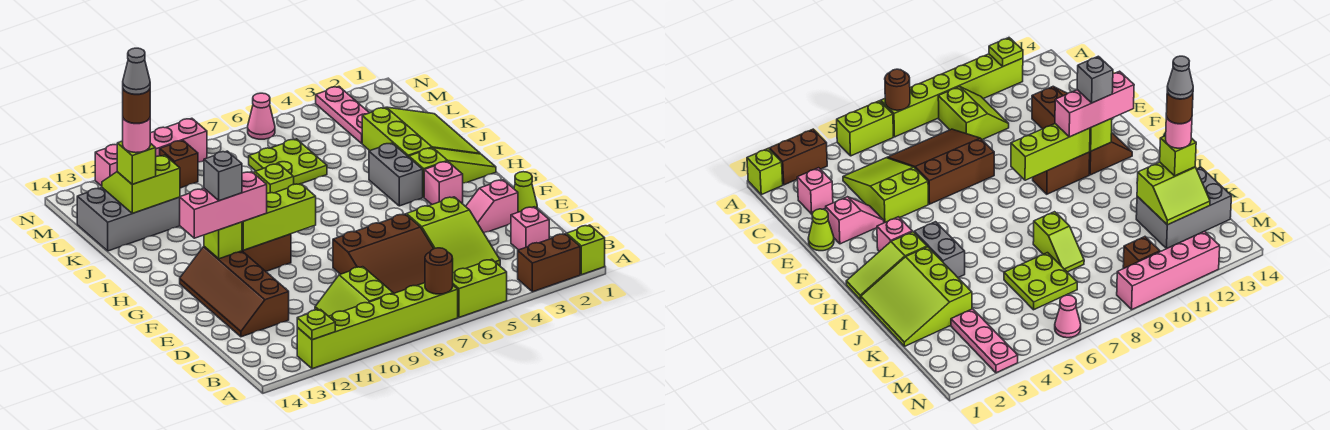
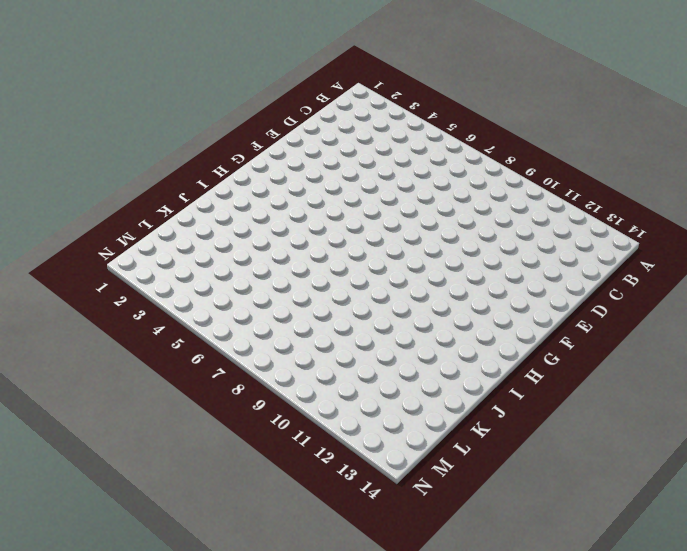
none -> lime brick A1 level 1
none -> brown brick A2:A3 level 1
none -> lime brick A5:A6 level 1
none -> lime brick A7:A12 level 1

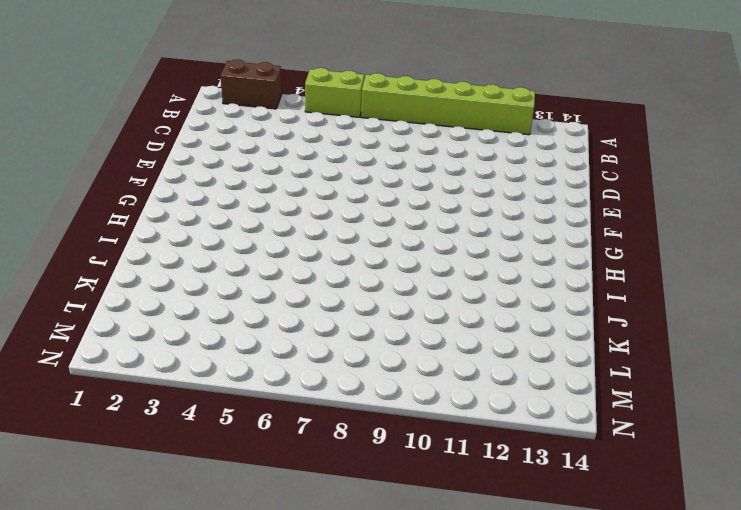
none -> lime brick A1 level 1
none -> lime slope B9:C10 level 1 top 9
none -> pink brick C2 level 1
none -> lime slope C4:E5 level 1 top E

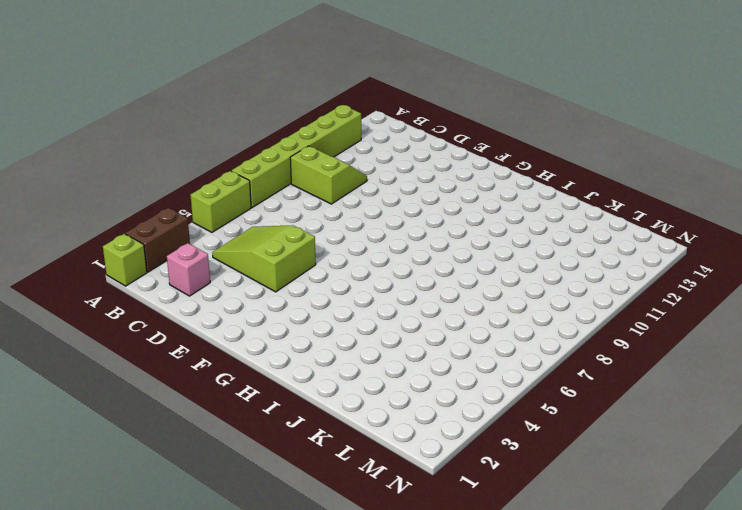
none -> brown slope C6:E8 level 1 top E
none -> brown slope D12:G13 level 1 top 12
none -> lime cone E1 level 1
none -> pink slope E2:E3 level 1 top 2

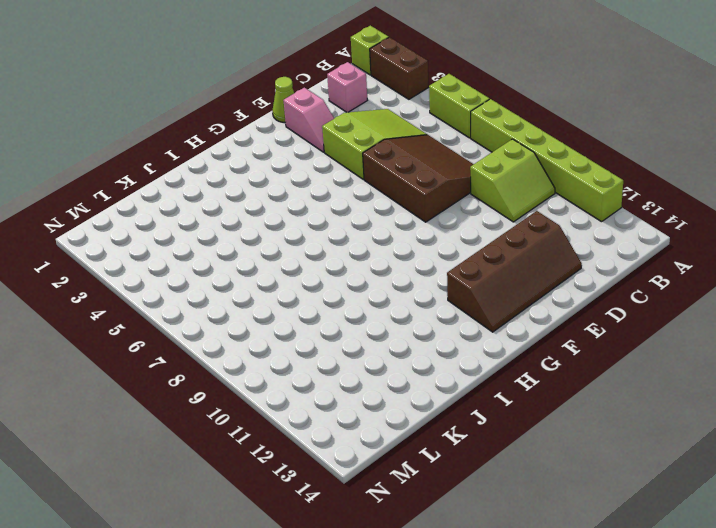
none -> pink brick G3 level 1
none -> brown brick G10:G11 level 1
none -> lime slope H1:H3 level 1 top 3
none -> grey brick H4:I4 level 1

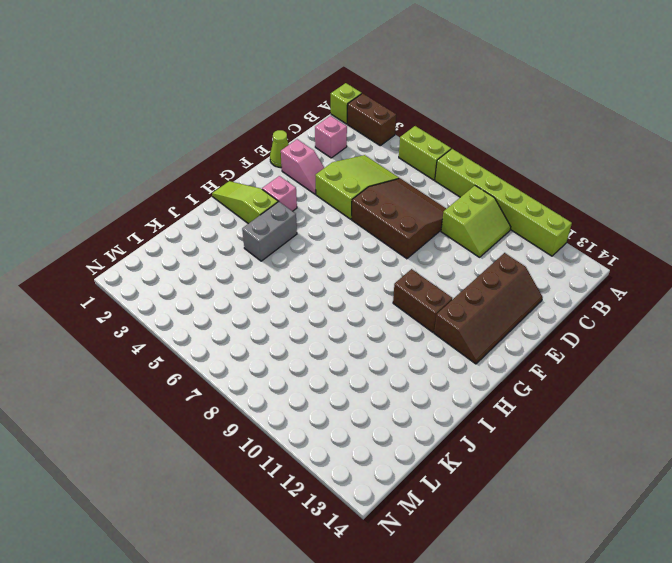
none -> lime slope I1:K3 level 1 top 3
none -> lime slope J8:K8 level 1 top J
none -> lime plate K6:L7 level 1
none -> grey brick K12:L14 level 1

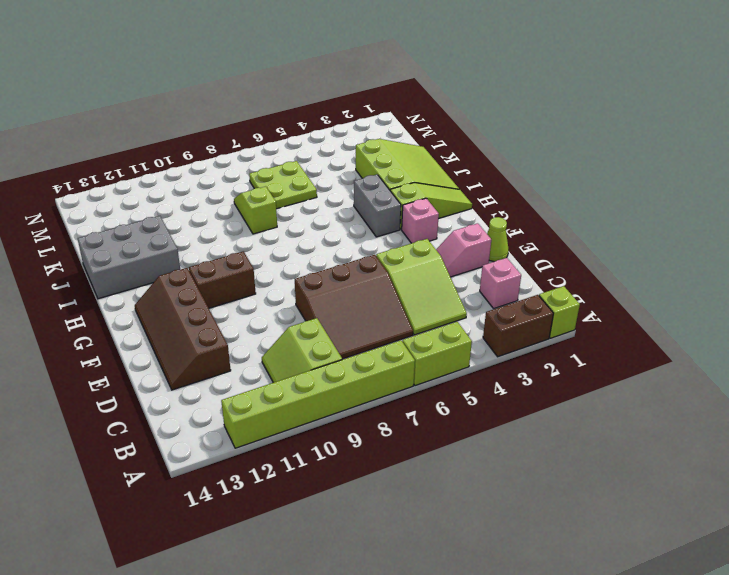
grey brick I12:J14 level 1 -> grey brick K12:L14 level 1
none -> pink plate L3:N3 level 1
none -> brown brick M10 level 1
none -> pink cone N6 level 1
none -> pink brick N9:N12 level 1

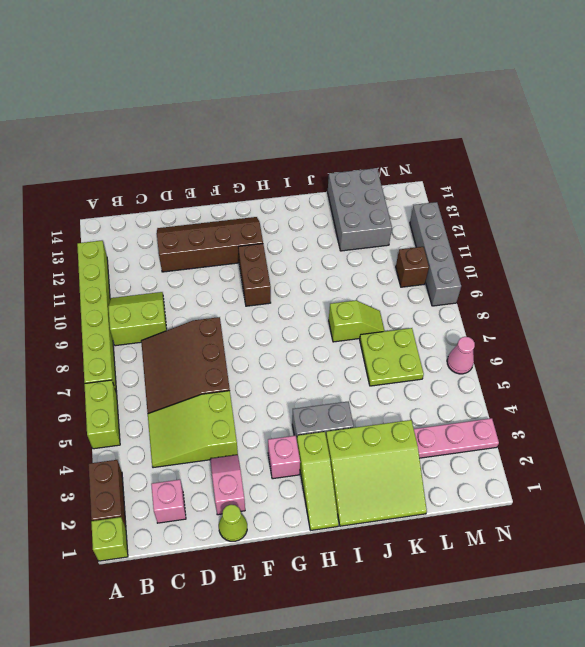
grey brick N9:N12 level 1 -> pink brick N9:N12 level 1
none -> brown round brick A7 level 2
none -> lime plate A12 level 2
none -> lime brick G9:G11 level 2
none -> lime brick G12 level 2

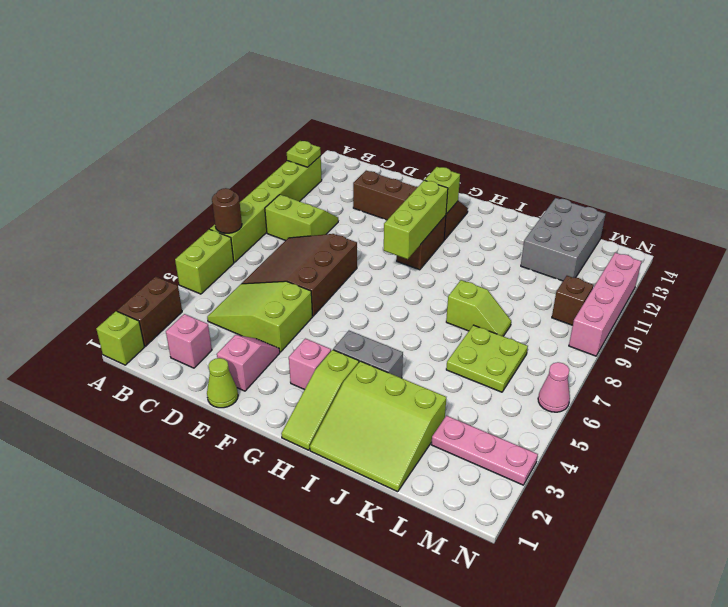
none -> lime slope K12:L13 level 2 top K
none -> pink brick G11:G13 level 3
none -> lime brick K13 level 3
none -> grey brick G12 level 4

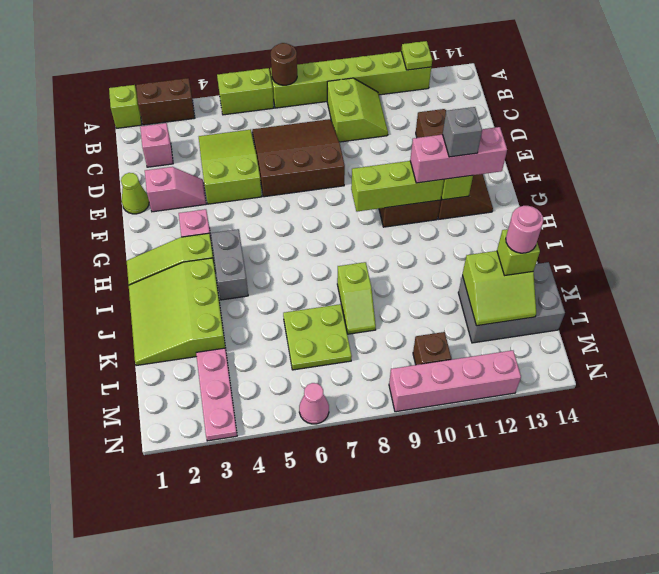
none -> brown round brick K13 level 5
none -> grey cone K13 level 6

